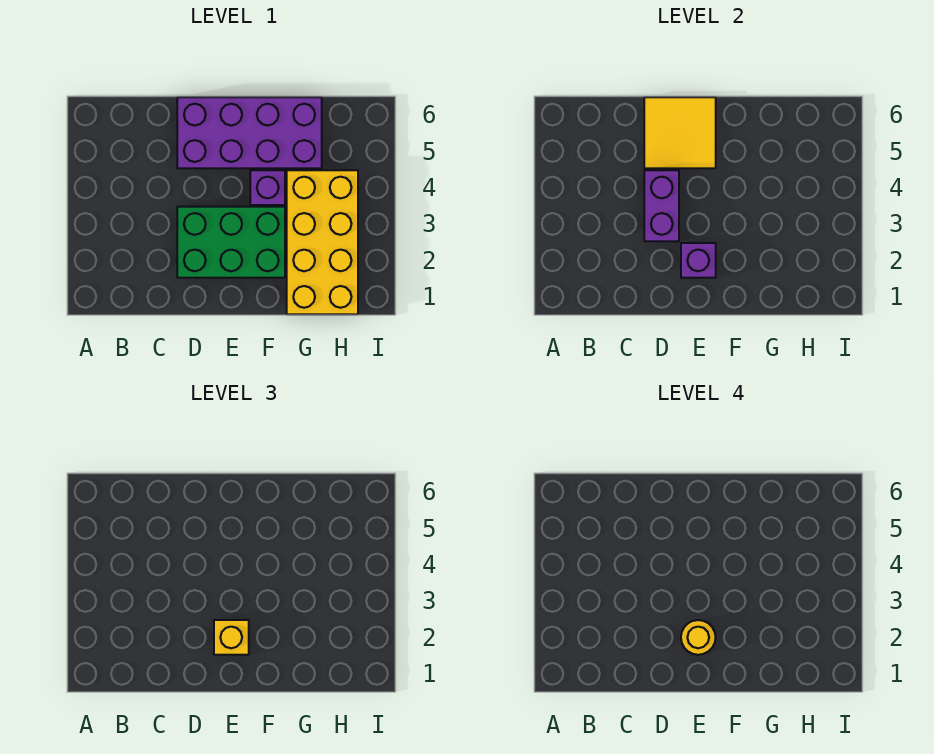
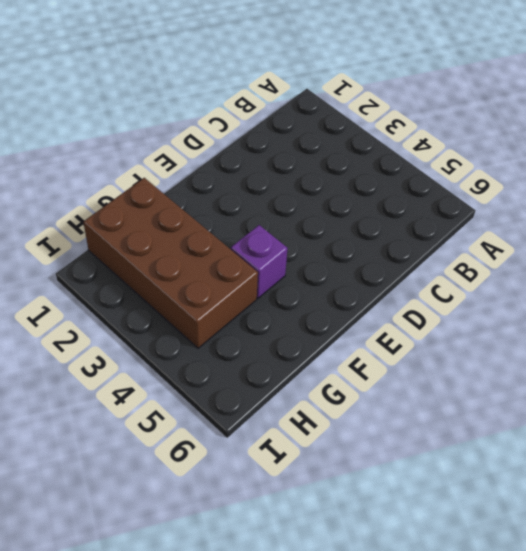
brown brick G1:H4 level 1 -> yellow brick G1:H4 level 1
none -> green brick D2:F3 level 1
none -> purple brick D5:G6 level 1

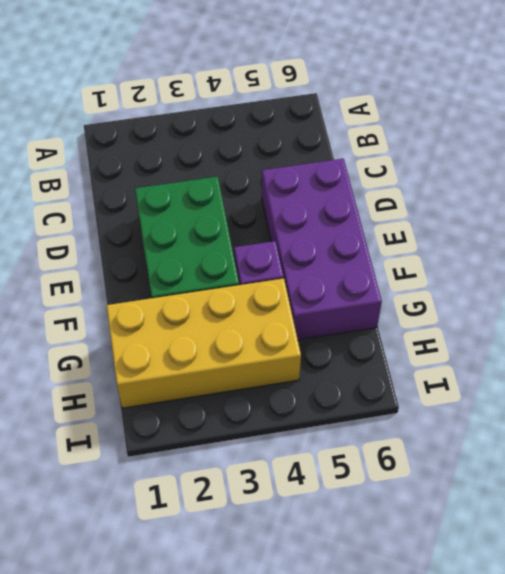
none -> purple brick D3:D4 level 2
none -> yellow tile D5:E6 level 2

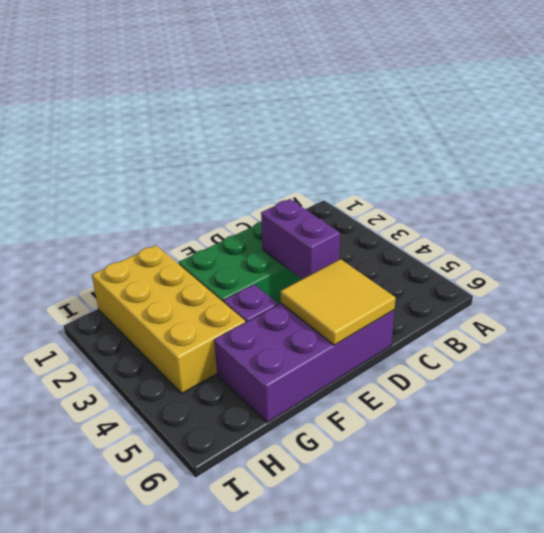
none -> purple brick E2 level 2
none -> yellow brick E2 level 3

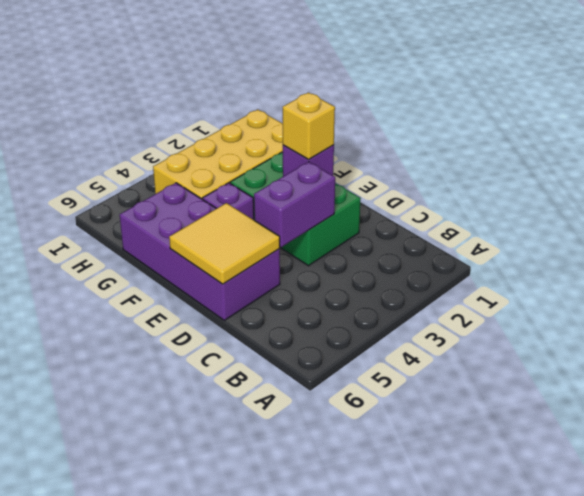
none -> yellow round brick E2 level 4

